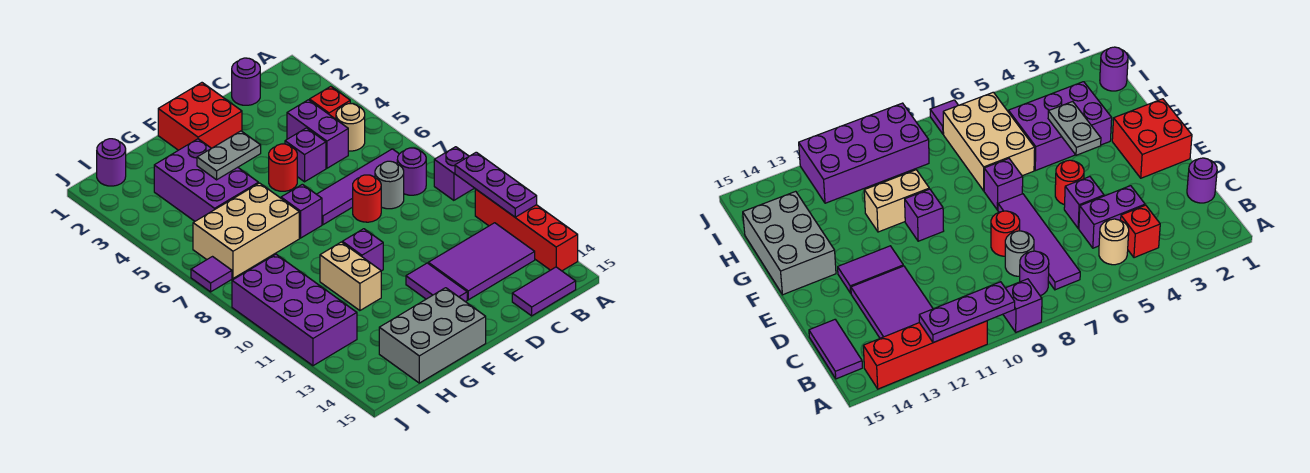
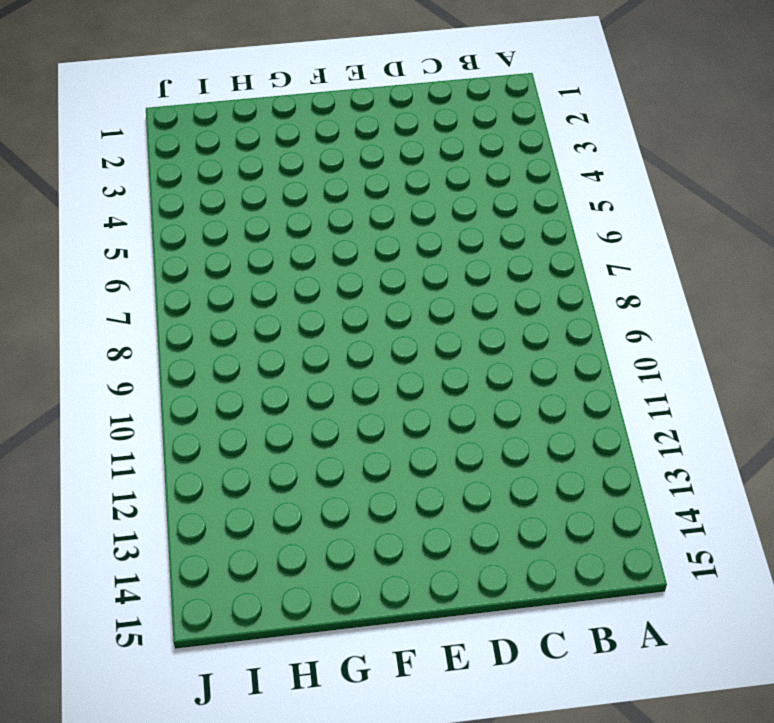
none -> purple brick A9 level 1
none -> red brick A11:A14 level 1
none -> red brick B4 level 1

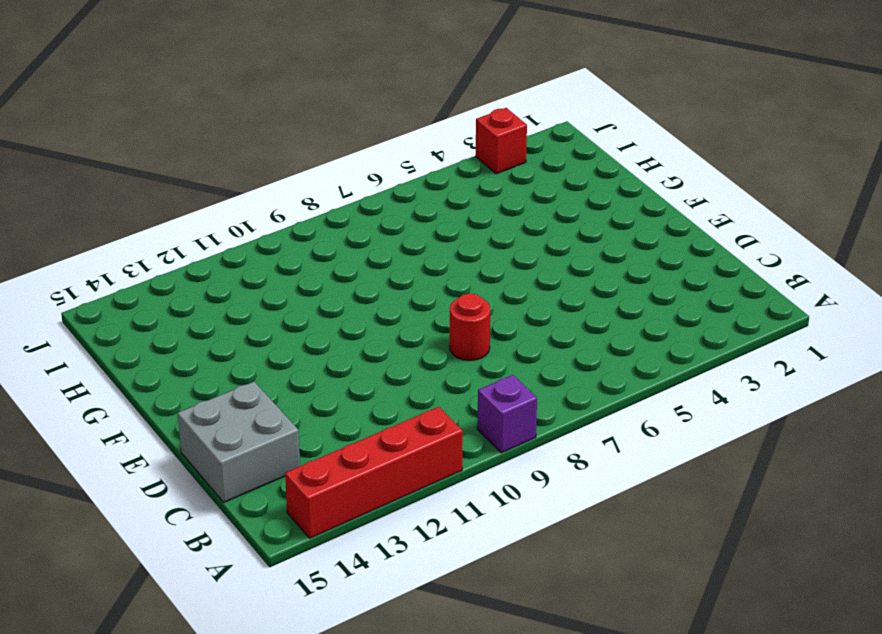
grey brick C14:D15 level 1 -> purple tile B15:C15 level 1
red brick J3 level 1 -> red brick B4 level 1
none -> tan round brick B5 level 1
none -> purple tile B7:E7 level 1
none -> purple round brick B8 level 1

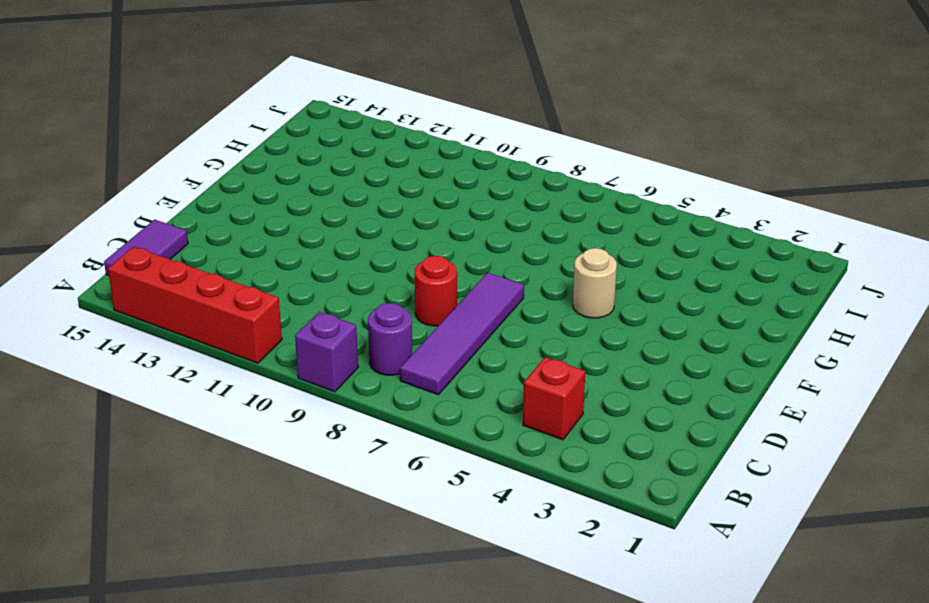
tan round brick F5 level 1 -> tan round brick B5 level 1
none -> purple tile B12:D13 level 1
none -> purple round brick C1 level 1
none -> purple brick C4:C5 level 1

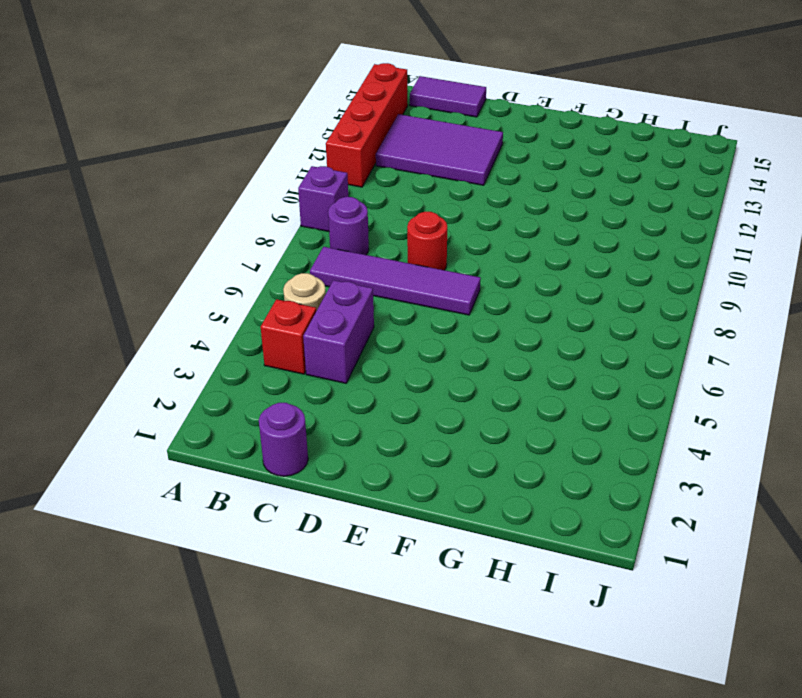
none -> grey round brick C8 level 1
none -> purple brick D5 level 1
none -> red brick E1:F2 level 1

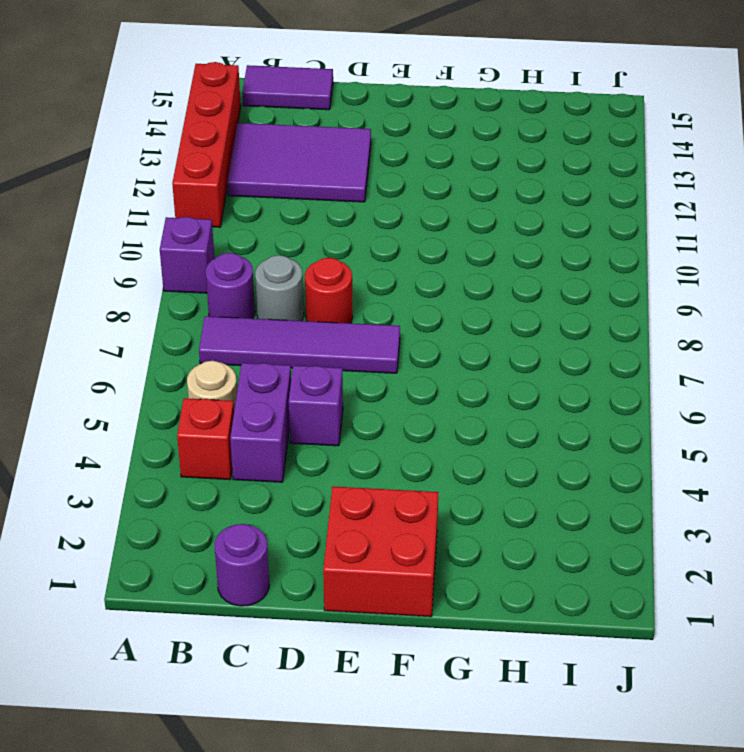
none -> red round brick E5 level 1
none -> purple tile E12:E13 level 1
none -> purple brick F7 level 1

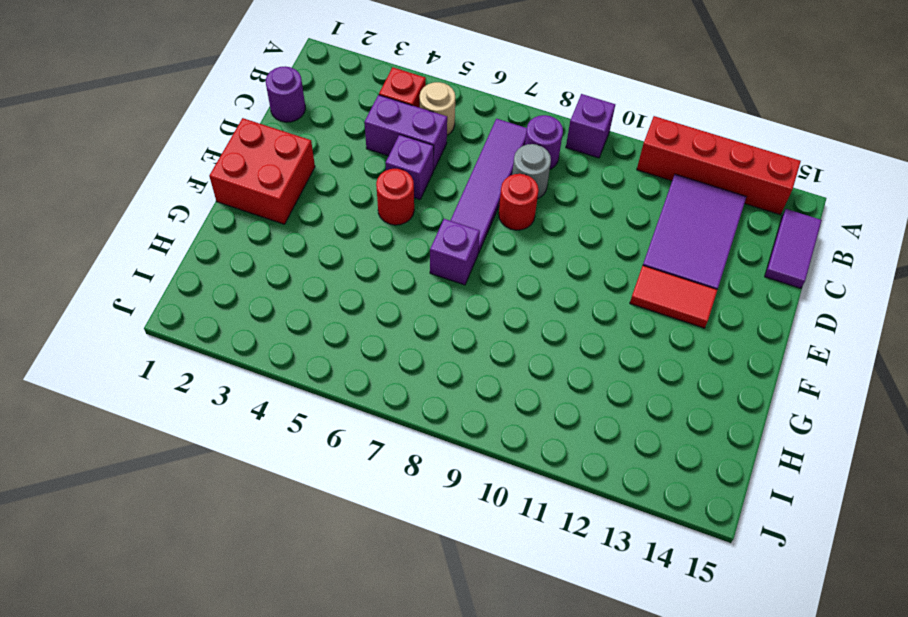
red tile E12:E13 level 1 -> purple tile E12:E13 level 1
none -> purple brick F10 level 1
none -> grey brick F14:H15 level 1
none -> purple brick G3:H5 level 1

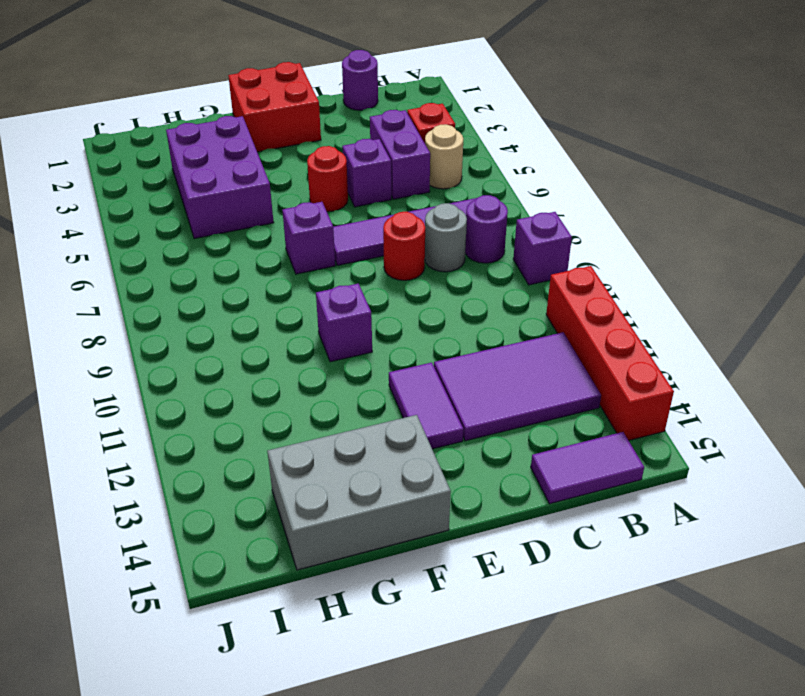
none -> tan brick G6:I7 level 1
none -> tan brick G10:G11 level 1
none -> purple round brick I1 level 1

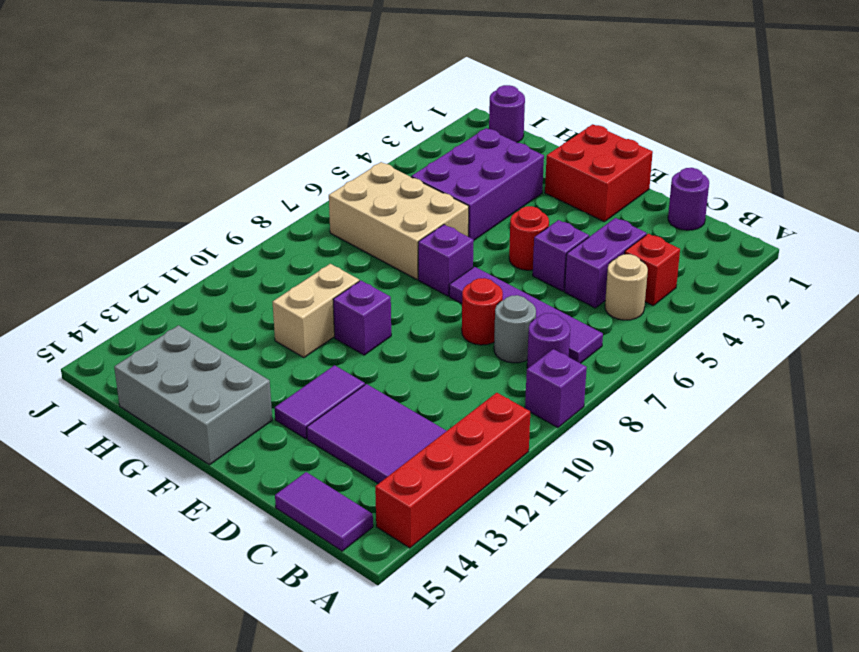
none -> purple brick I9:J12 level 1
none -> purple tile J7 level 1
none -> purple plate A10:A12 level 2

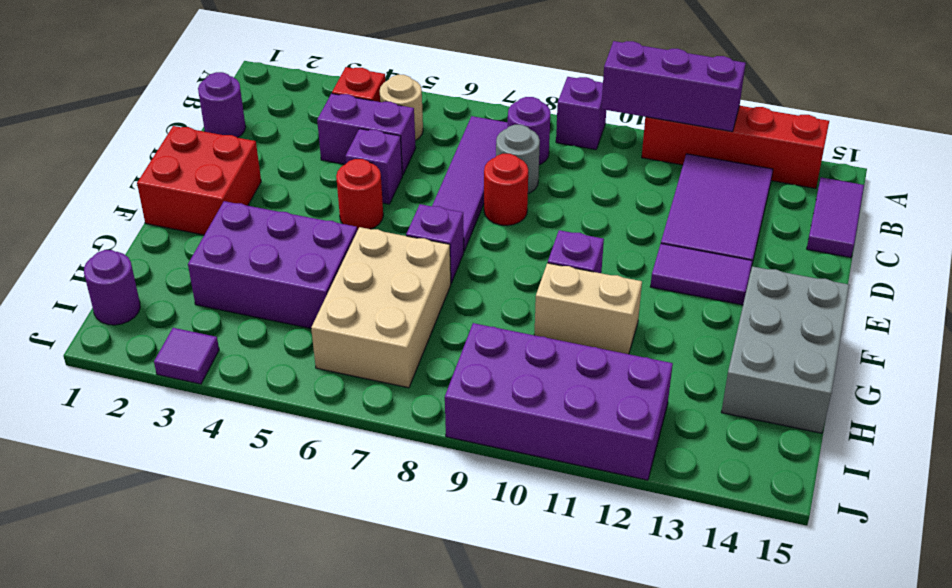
purple brick A10:A12 level 2 -> purple plate A10:A12 level 2
purple tile J3 level 1 -> purple tile J7 level 1
none -> grey plate F4:G4 level 2

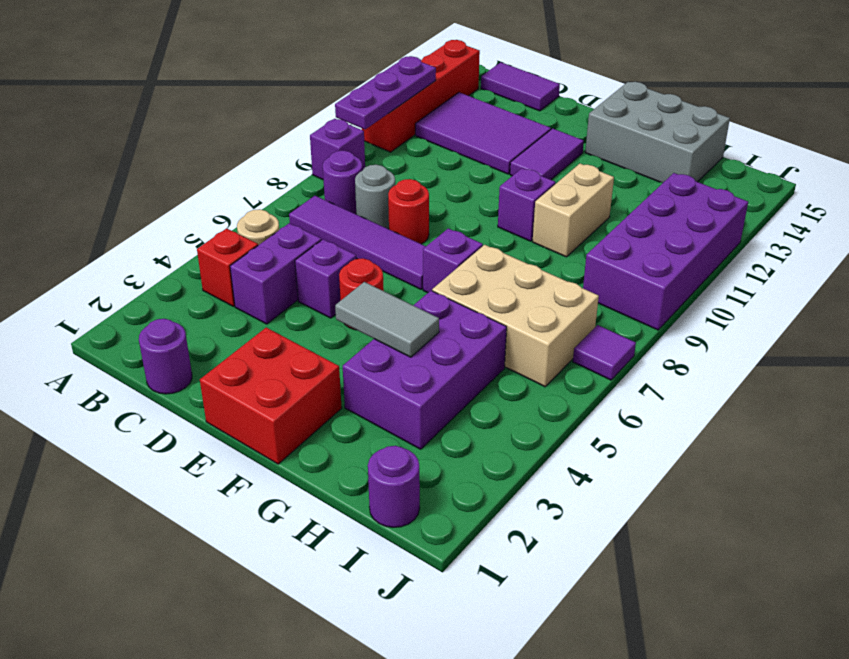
grey tile F4:G4 level 2 -> grey plate F4:G4 level 2

